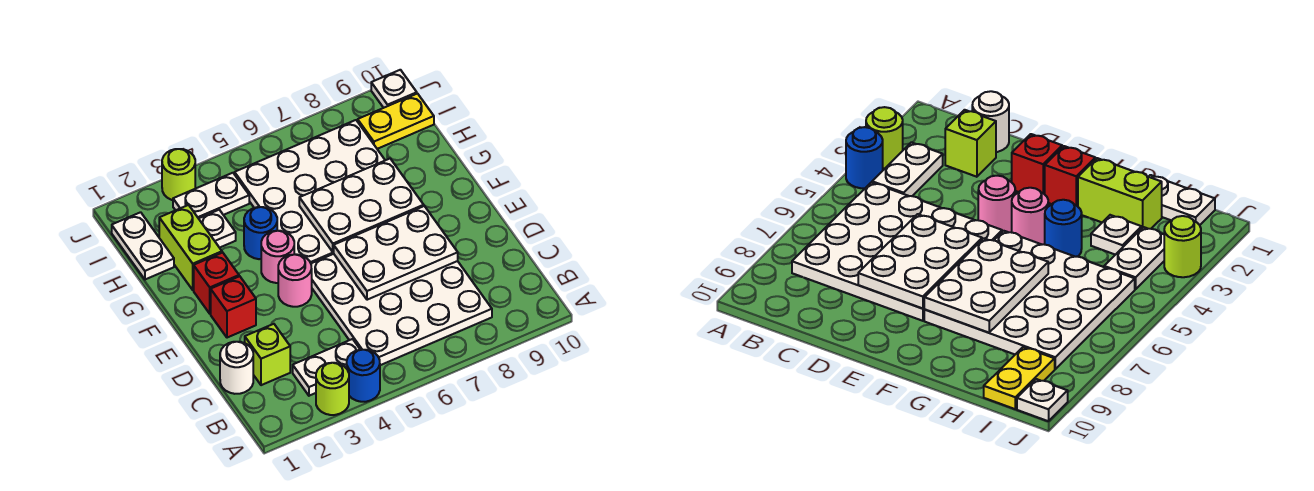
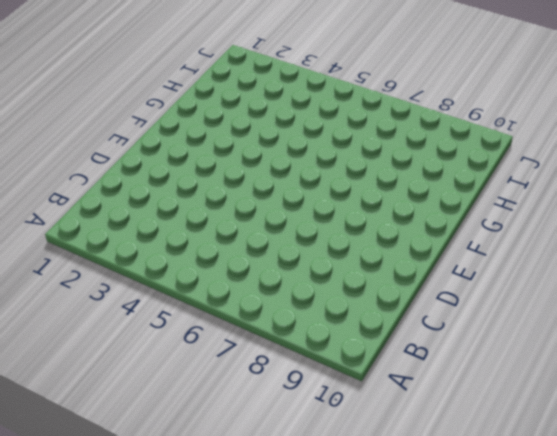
none -> lime round brick A3 level 1
none -> blue round brick A4 level 1
none -> white plate B3:B4 level 1

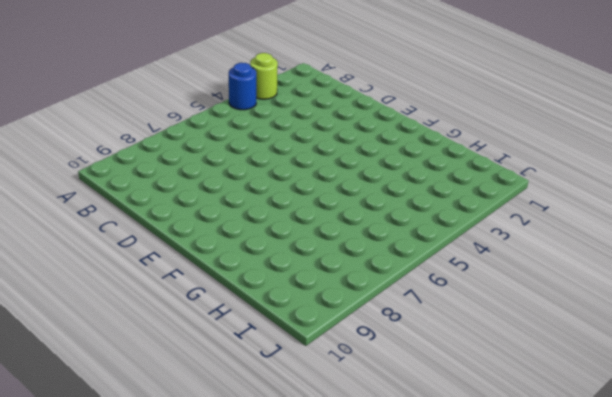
none -> white plate B3:B4 level 1
none -> white plate B5:E8 level 1
none -> white round brick C1 level 1

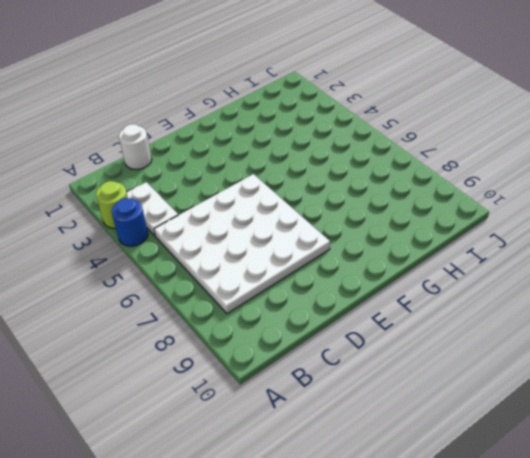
none -> lime brick C2 level 1
none -> red brick E2 level 1
none -> pink round brick E4 level 1

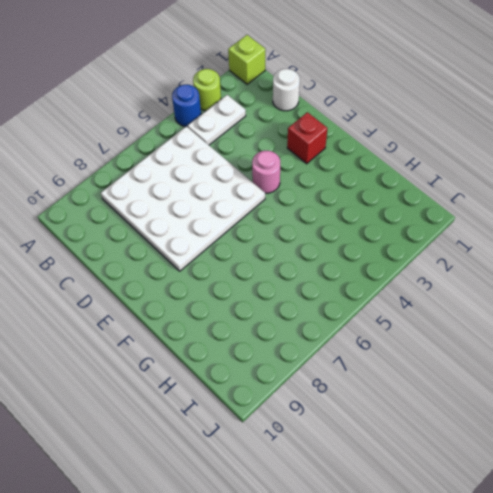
lime brick A1 level 1 -> lime brick C2 level 1
none -> red brick F2 level 1
none -> pink round brick F4 level 1
none -> white plate F5:I8 level 1

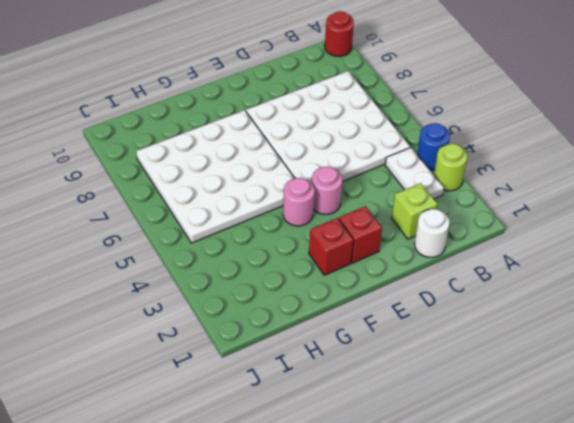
red round brick A10 level 1 -> none
none -> lime brick G2:H2 level 1
none -> blue round brick G4 level 1
none -> white plate H1:I1 level 1

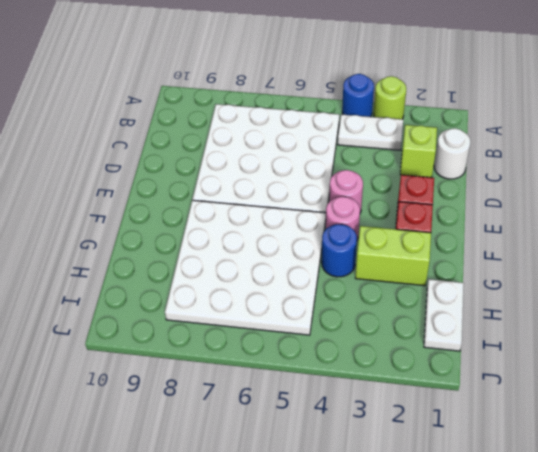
lime brick G2:G3 level 1 -> lime brick G2:H2 level 1
none -> white plate H3 level 1
none -> white plate I3:I4 level 1
none -> yellow plate I9:I10 level 1

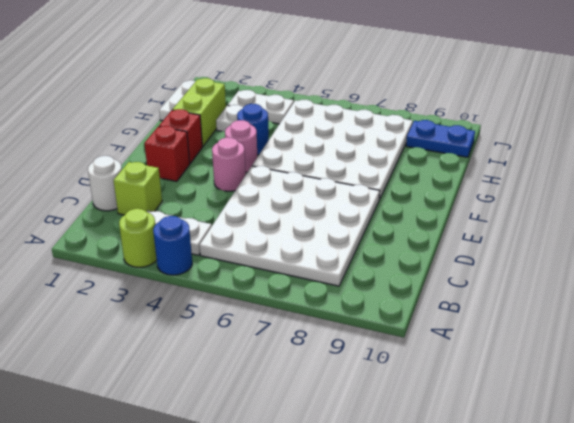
blue plate I9:I10 level 1 -> yellow plate I9:I10 level 1
none -> lime round brick J3 level 1
none -> white plate J10 level 1
none -> white plate D6:E8 level 2

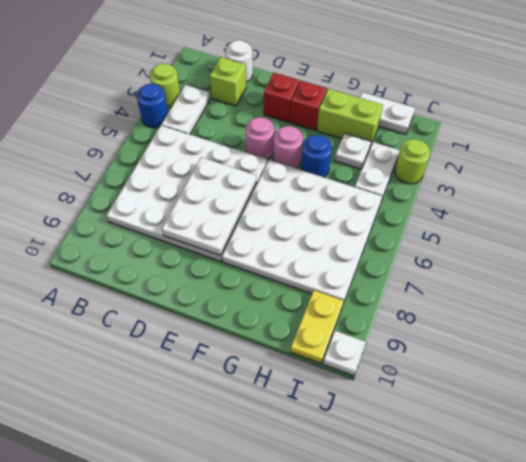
none -> white plate F6:G8 level 2

